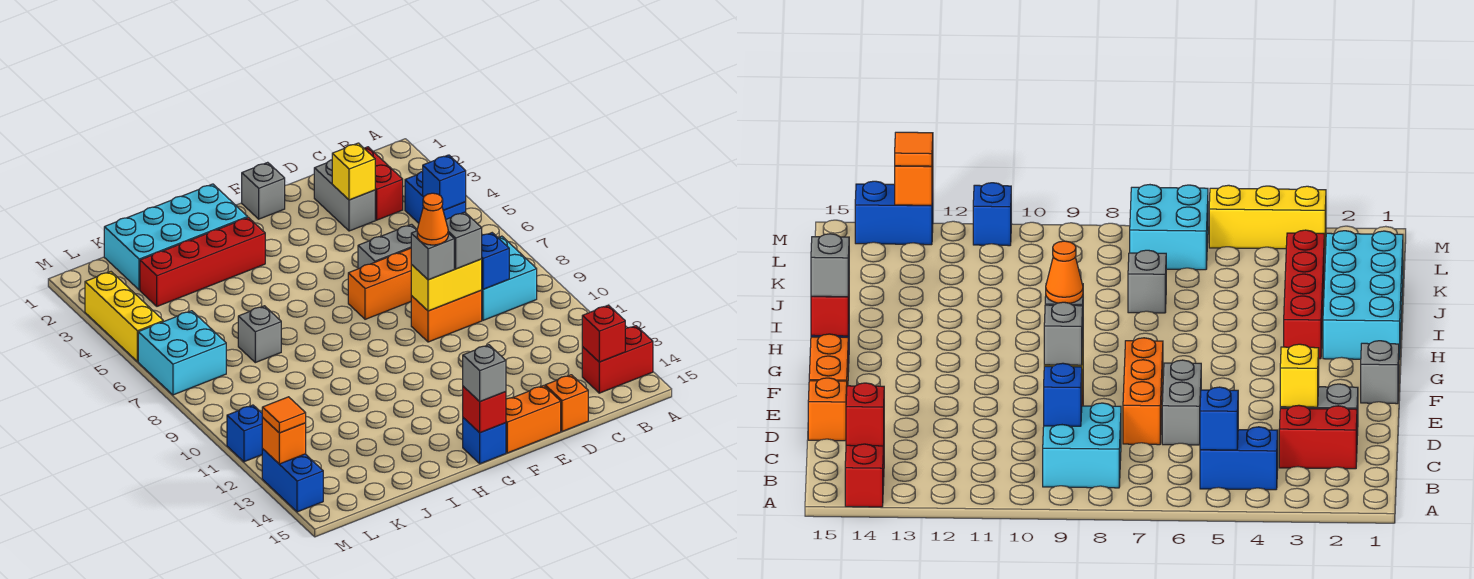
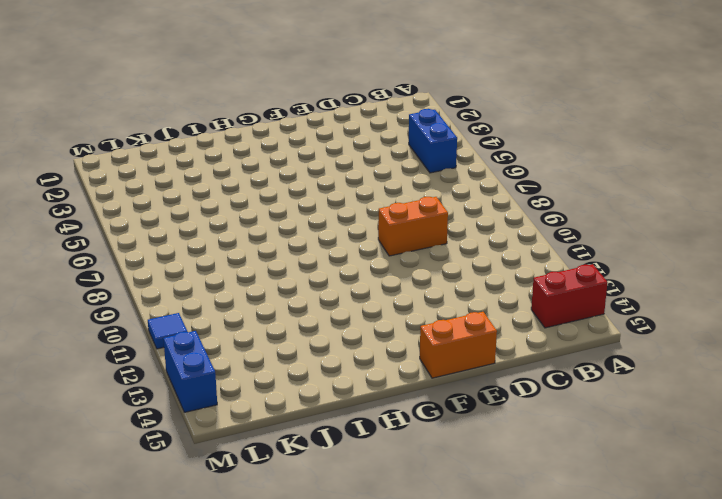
blue tile M11 level 1 -> blue brick M11 level 1
none -> cyan brick B8:C9 level 1
none -> red brick C2:C3 level 1
none -> grey brick D2:D3 level 1
none -> grey brick D6:E6 level 1

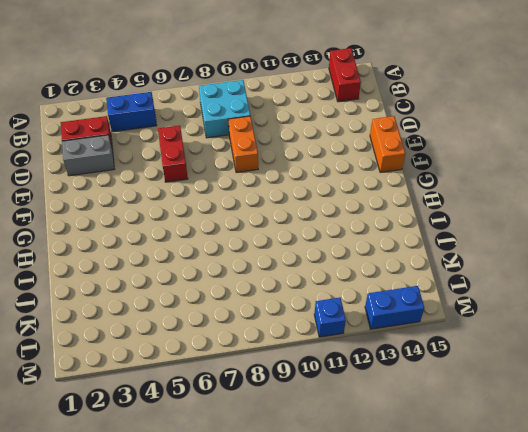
red brick D6:E6 level 1 -> grey brick D6:E6 level 1
none -> orange brick D7:F7 level 1
none -> orange brick D15 level 1
none -> grey brick F1 level 1
none -> blue brick G15 level 1

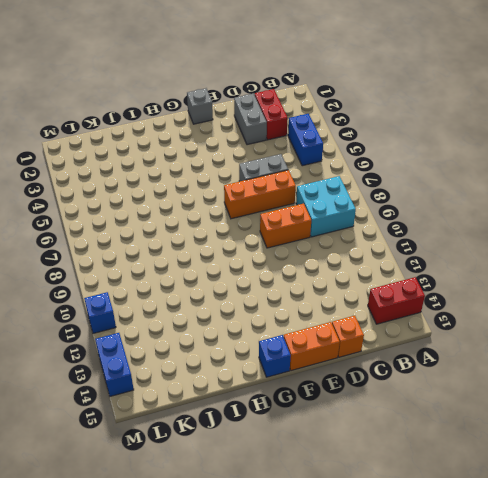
none -> cyan brick H1:K2 level 1
none -> red brick H3:K3 level 1
none -> grey brick J7 level 1
none -> cyan brick L6:M7 level 1

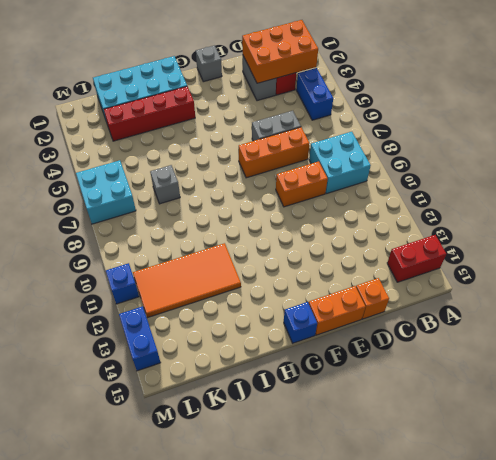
orange brick B2:D3 level 2 -> yellow brick D3 level 2
orange tile I11:L12 level 1 -> none
none -> yellow brick M3:M5 level 1
none -> blue brick B5 level 2
none -> red brick B14 level 2
none -> blue brick C9 level 2

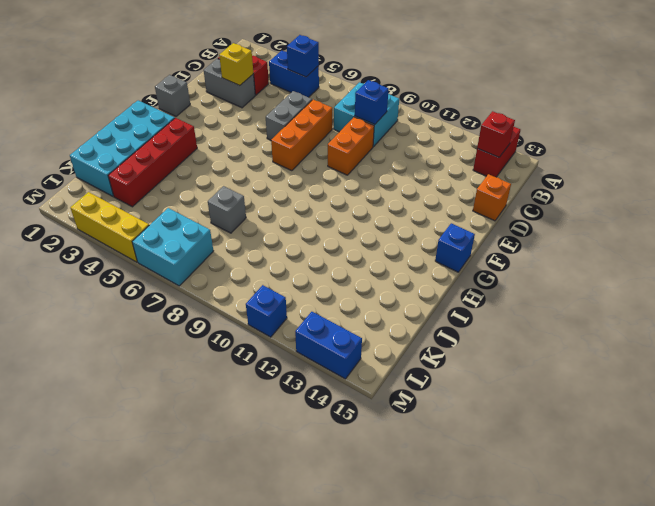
none -> orange brick E15:F15 level 1
none -> yellow brick D9:E9 level 2
none -> red brick G15 level 2
none -> orange brick M13 level 2

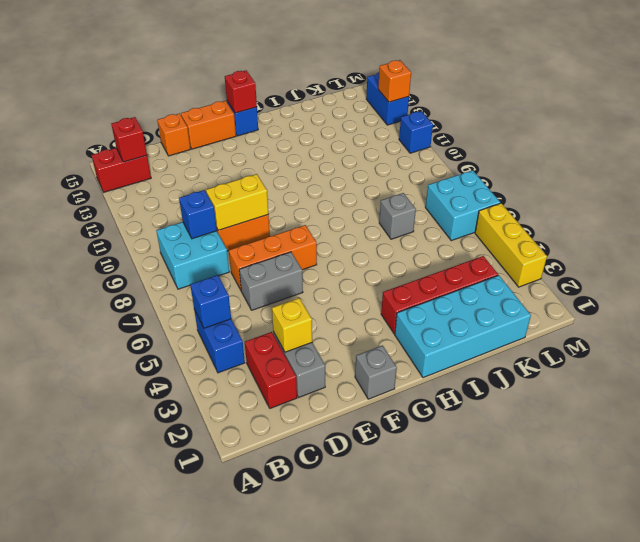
none -> grey brick D9 level 3
none -> grey brick E9 level 3
none -> grey brick G15 level 3
none -> orange tile M13 level 3

